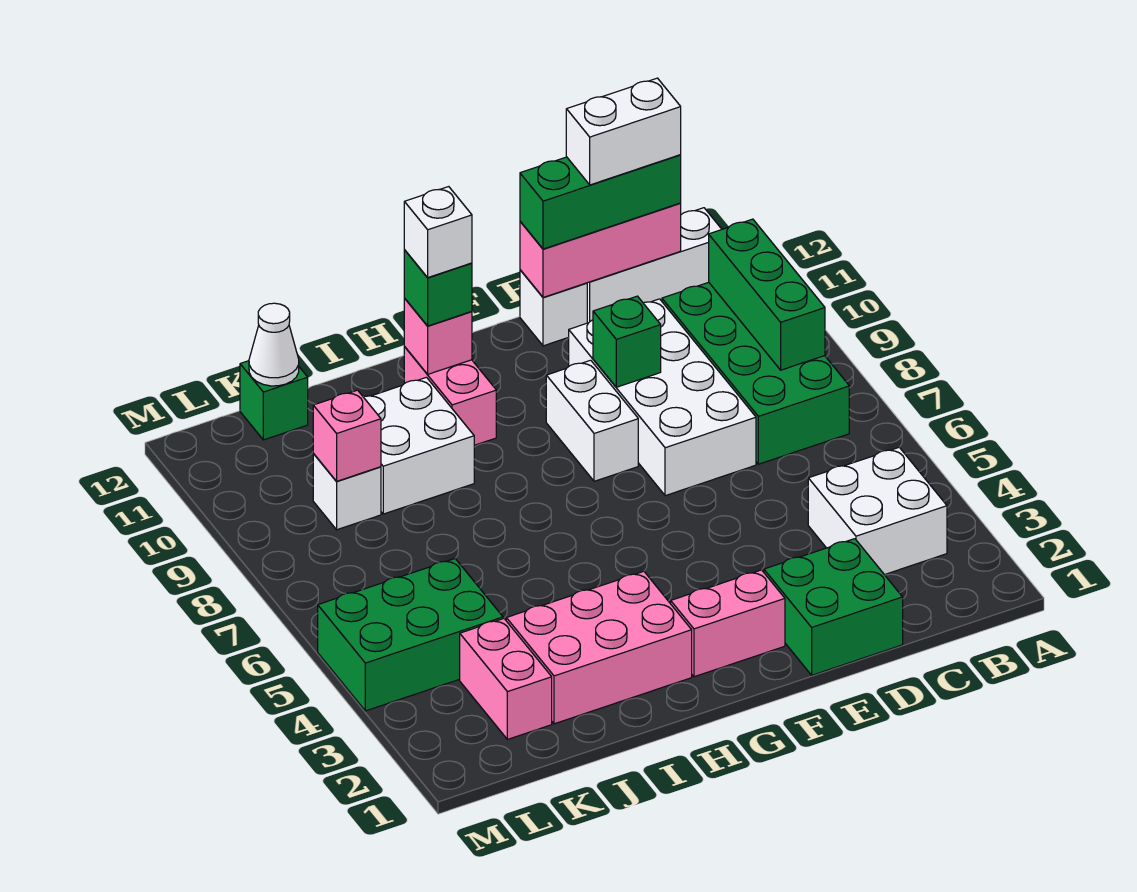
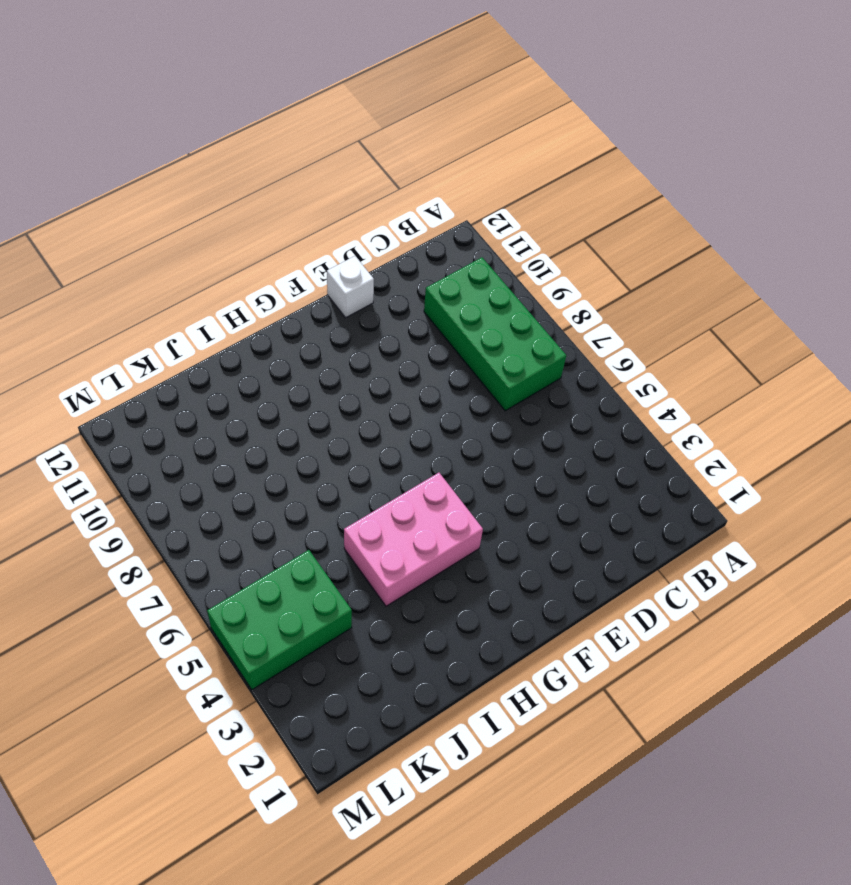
pink brick G4:I5 level 1 -> pink brick H2:J3 level 1
none -> white brick B3:C4 level 1
none -> white brick B12:D12 level 1
none -> green brick D1:E2 level 1

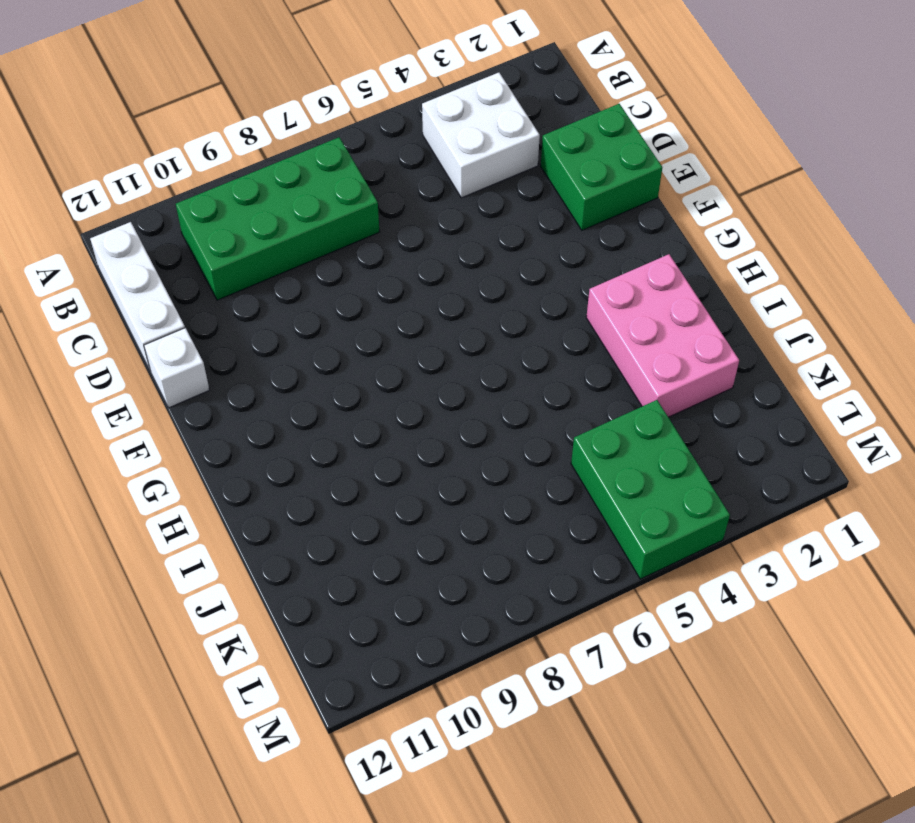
none -> white brick D7:E10 level 1
none -> pink brick F2:G2 level 1
none -> white brick F8:F9 level 1

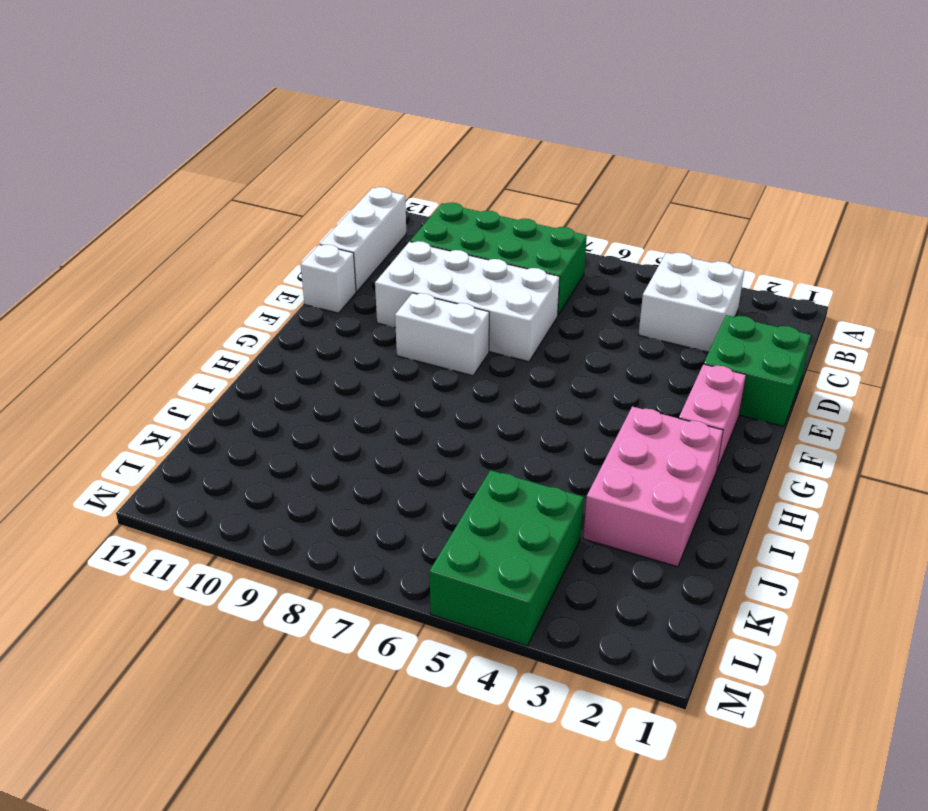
none -> pink brick H10:H11 level 1
none -> white brick I9:J10 level 1
none -> pink brick K2:K3 level 1

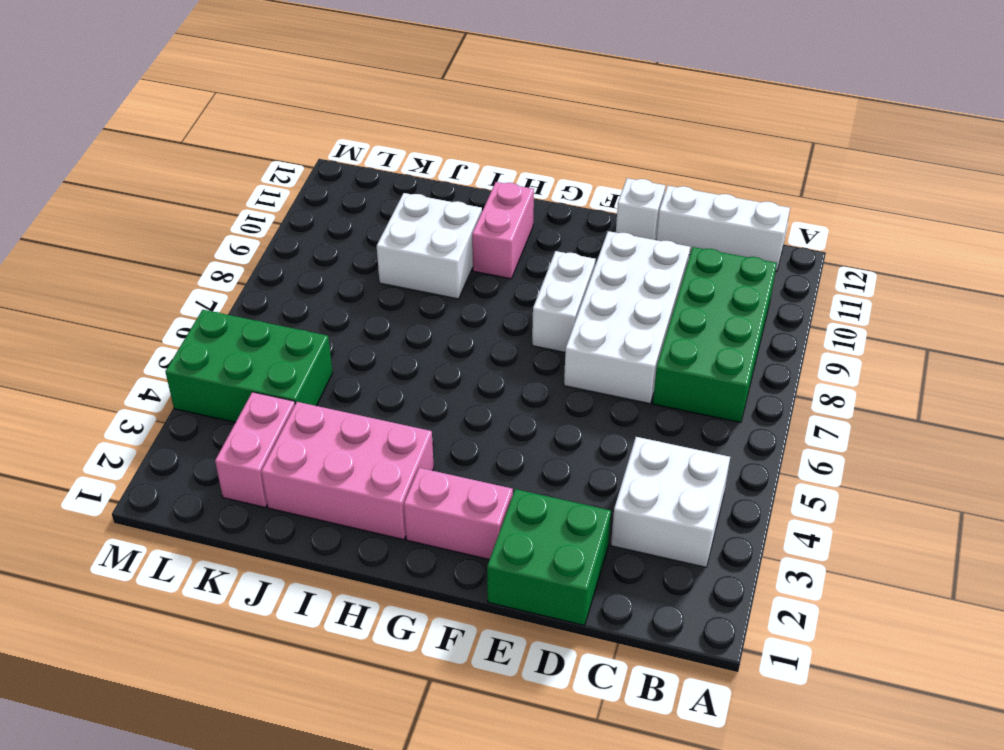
none -> white brick K9 level 1
none -> green brick K12 level 1
none -> green brick B8:B10 level 2

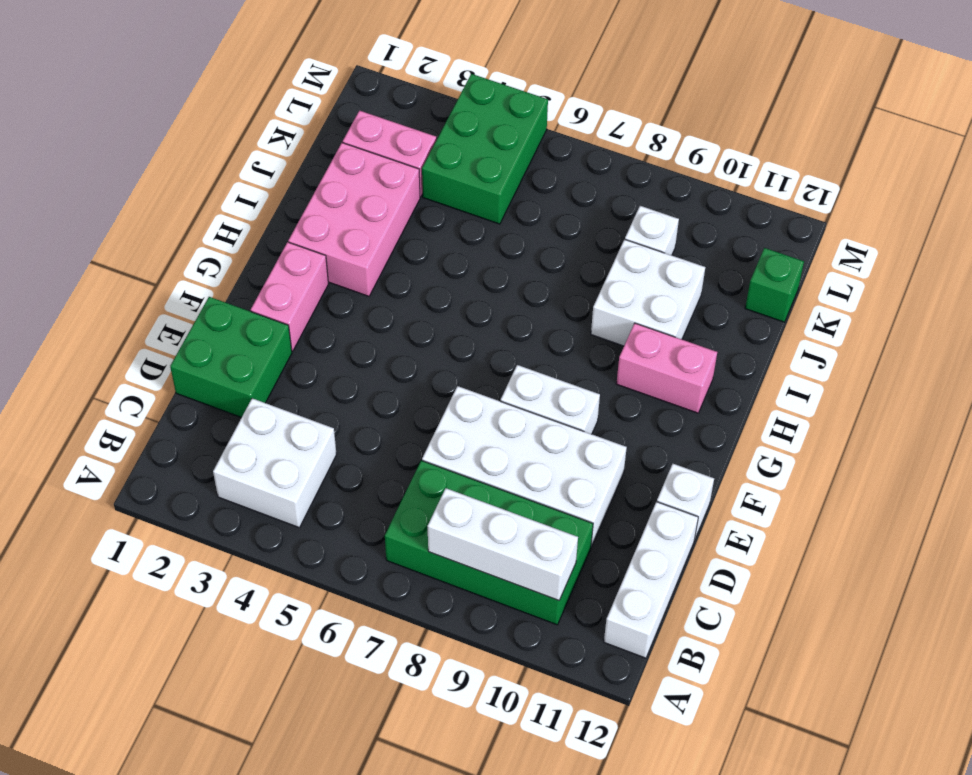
white brick B8:B10 level 2 -> green brick B8:B10 level 2
none -> pink brick C12:E12 level 2
none -> green brick E9 level 2
none -> pink brick H11 level 2

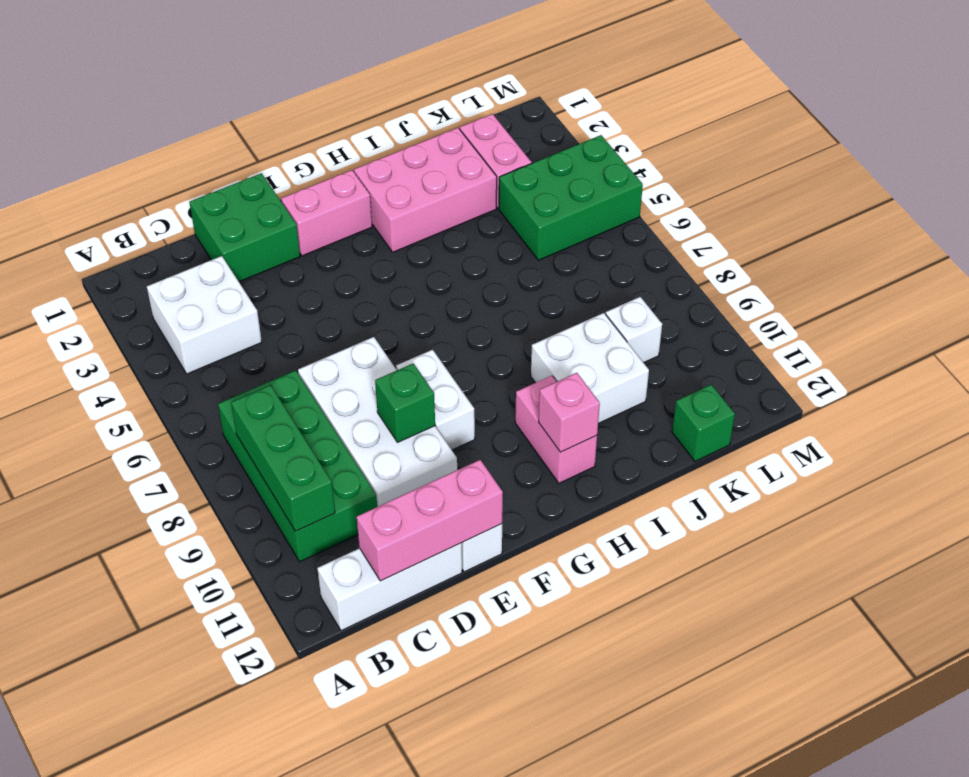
none -> pink brick K9 level 2
none -> white cone K12 level 2
none -> green brick C12:E12 level 3

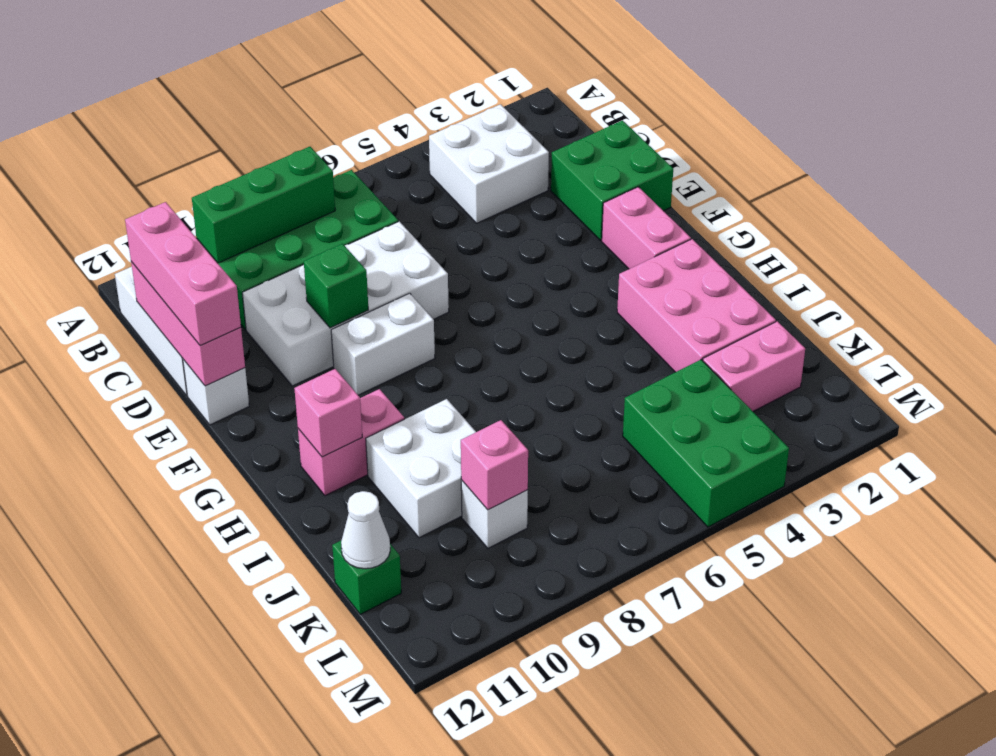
pink brick C12:E12 level 3 -> green brick C12:E12 level 3
none -> green brick H11 level 3
none -> white brick C12:D12 level 4
none -> white brick H11 level 4

